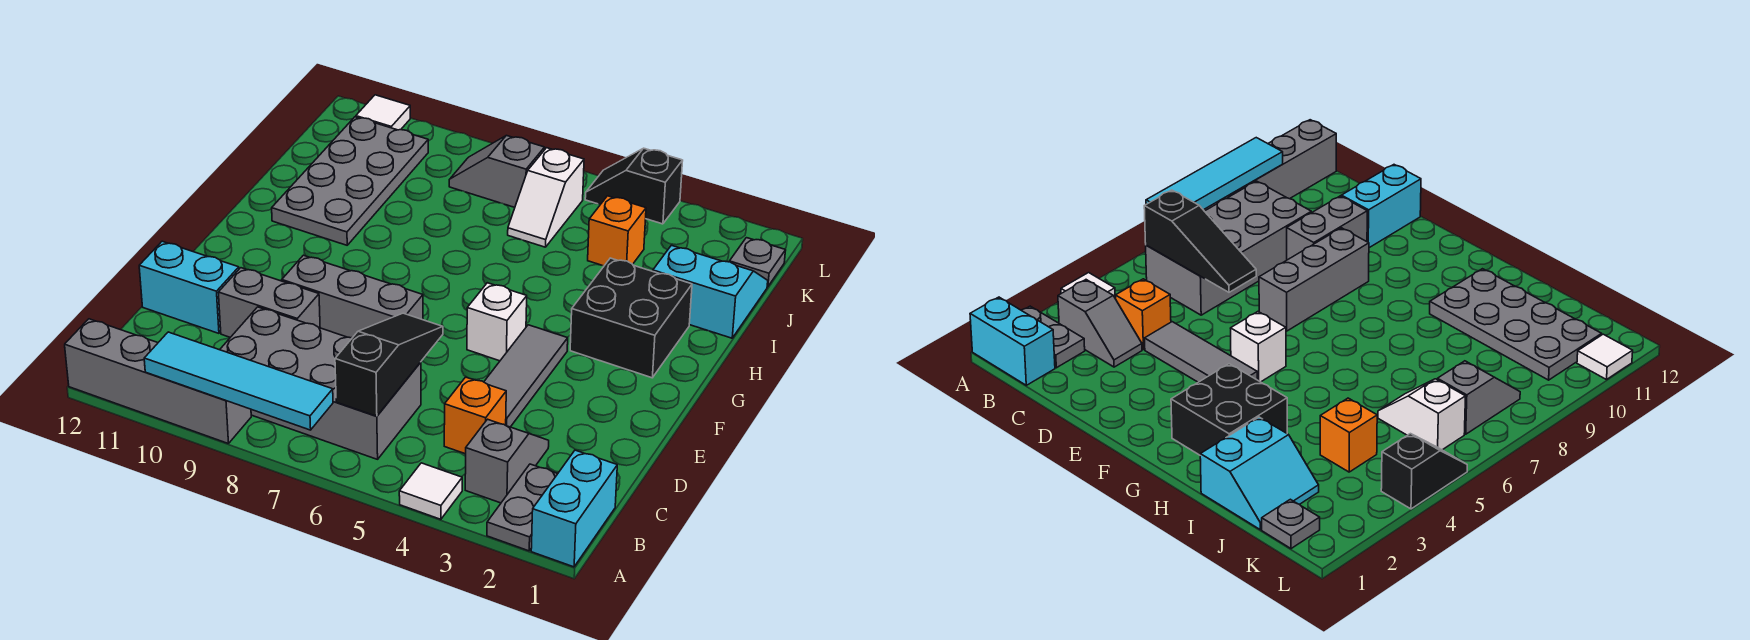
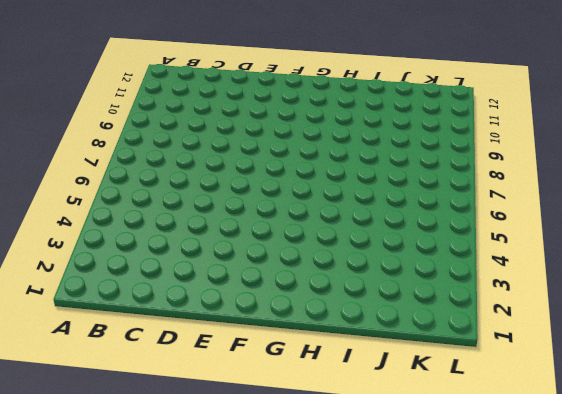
none -> cyan brick A1:B1 level 1
none -> grey plate A2:B2 level 1
none -> white tile A4 level 1

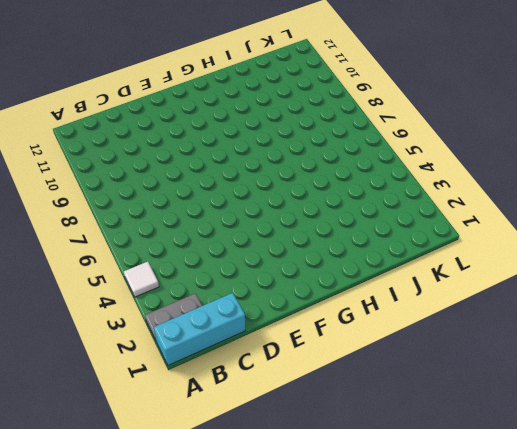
cyan brick A1:C1 level 1 -> cyan brick A1:B1 level 1
none -> grey brick A9:A12 level 1
none -> grey slope B3:C3 level 1 top B
none -> grey brick B6:C9 level 1

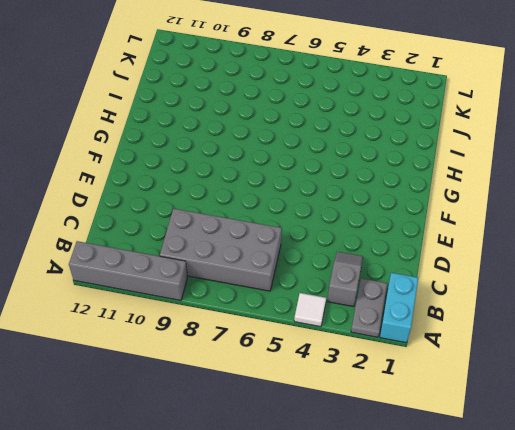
none -> orange brick C4 level 1
none -> grey tile D4:F4 level 1
none -> grey brick D9:D10 level 1

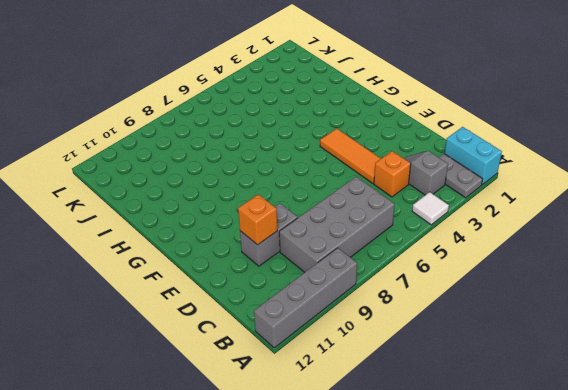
orange tile D4:F4 level 1 -> grey tile D4:F4 level 1
orange brick D10 level 2 -> orange brick J4 level 1
none -> cyan brick D11:D12 level 1
none -> grey brick E7:E9 level 1
none -> white brick F5 level 1

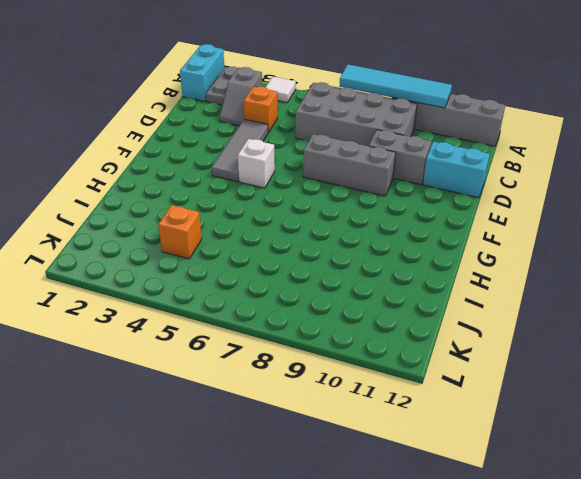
none -> black brick G2:H3 level 1
none -> grey plate H10:K11 level 1
none -> cyan slope I1:J2 level 1 top I

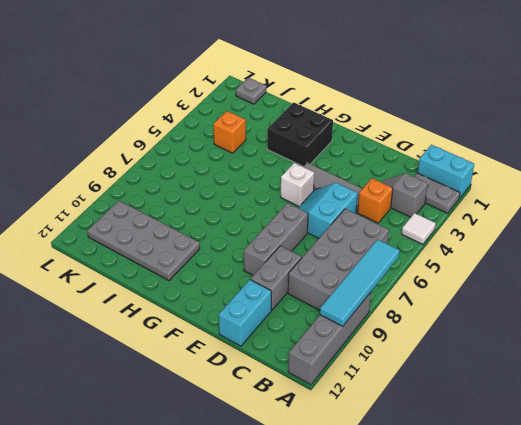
cyan slope D5:E6 level 1 top D -> cyan slope I1:J2 level 1 top I
none -> white slope J6:K6 level 1 top K
none -> grey slope K7:K8 level 1 top 7
none -> black slope L4:L5 level 1 top 4

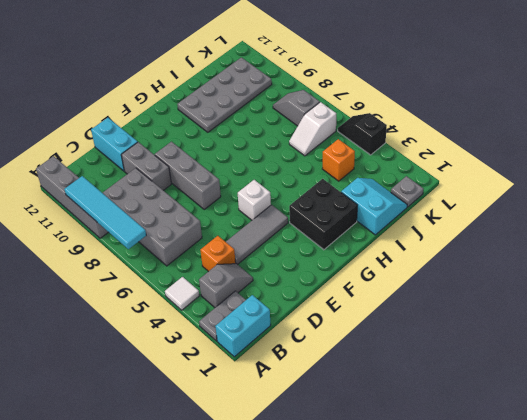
none -> white tile L11 level 1
none -> black slope B6:D6 level 2 top B

